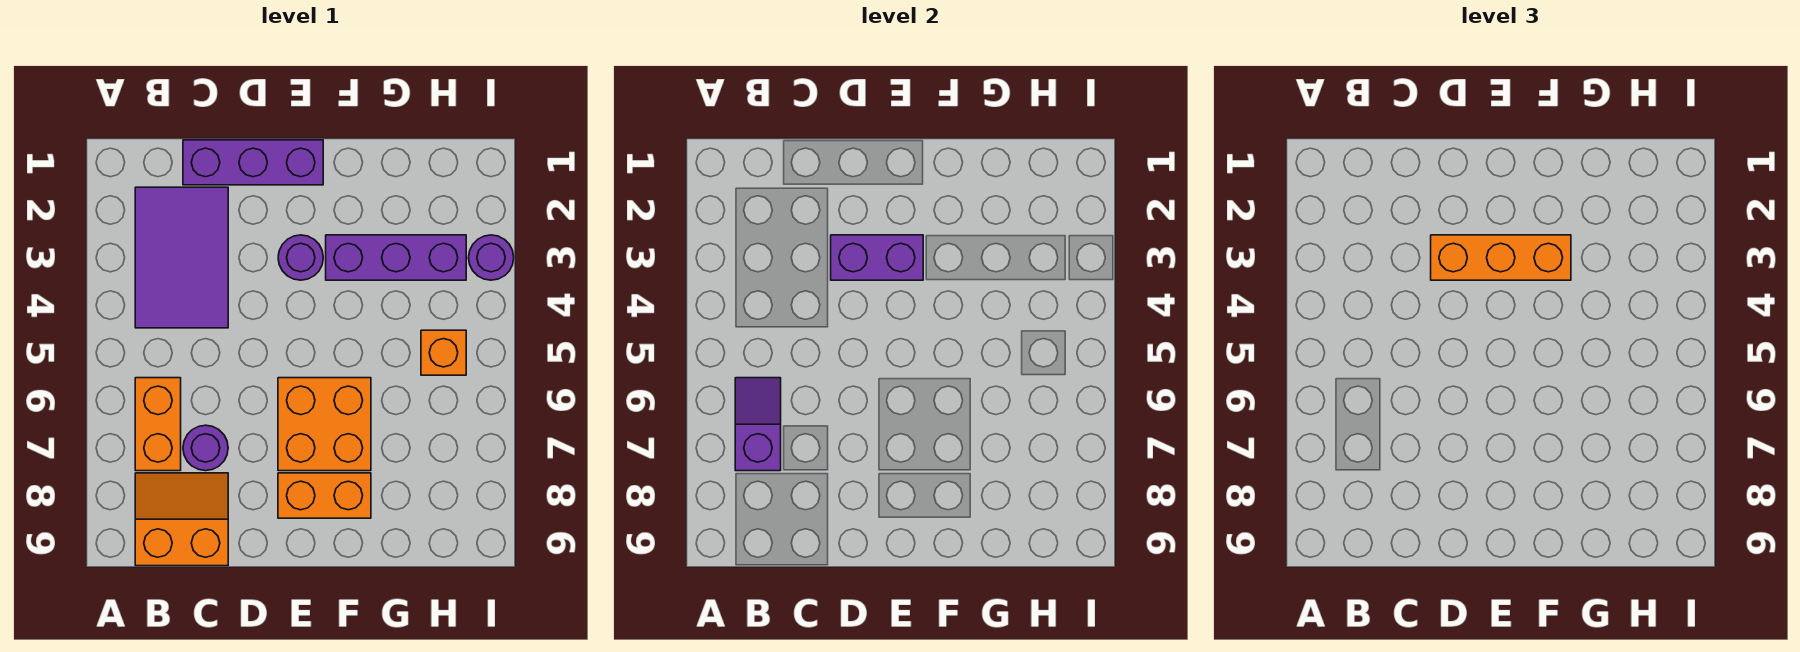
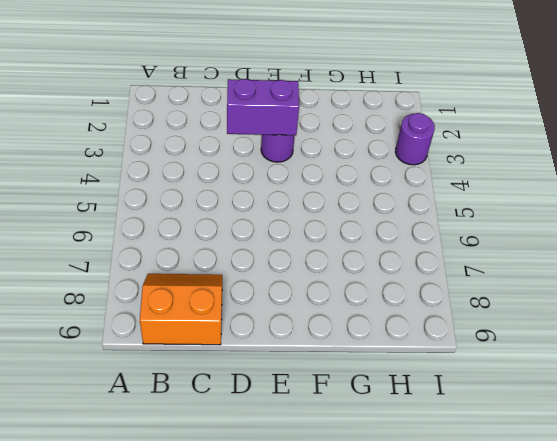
none -> purple tile B2:C4 level 1
none -> orange brick B6:B7 level 1
none -> purple brick C1:E1 level 1

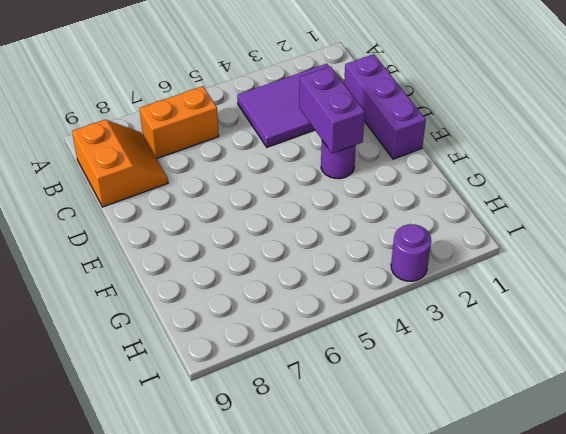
none -> purple round brick C7 level 1
none -> orange brick E6:F7 level 1
none -> orange brick E8:F8 level 1

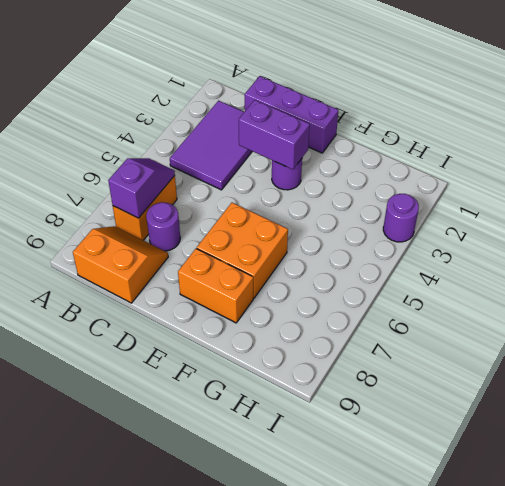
none -> purple brick F3:H3 level 1
none -> orange brick H5 level 1
none -> orange brick D3:F3 level 3

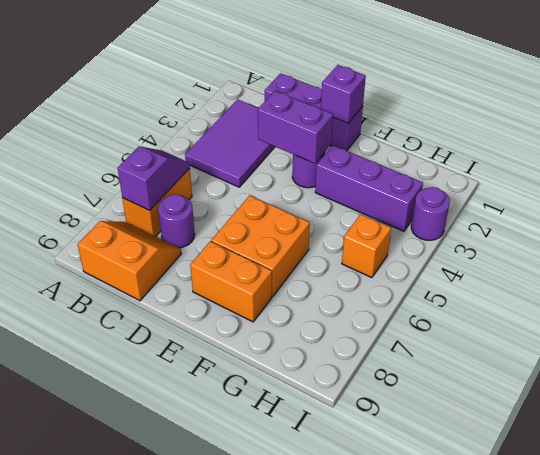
purple brick E1 level 2 -> none
none -> orange brick D3:F3 level 3

